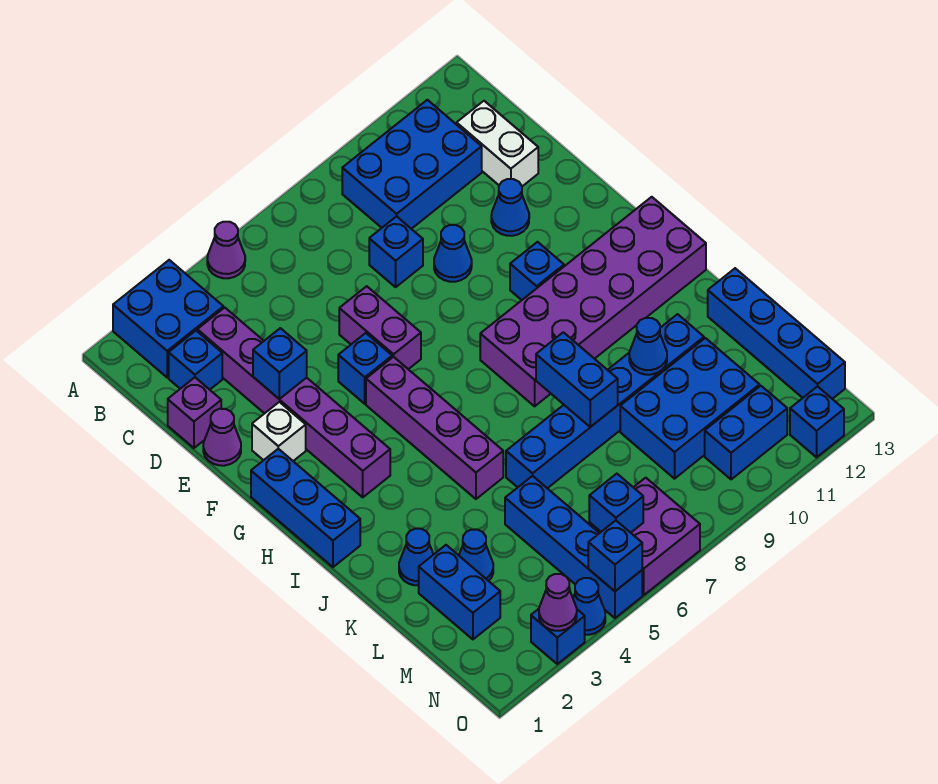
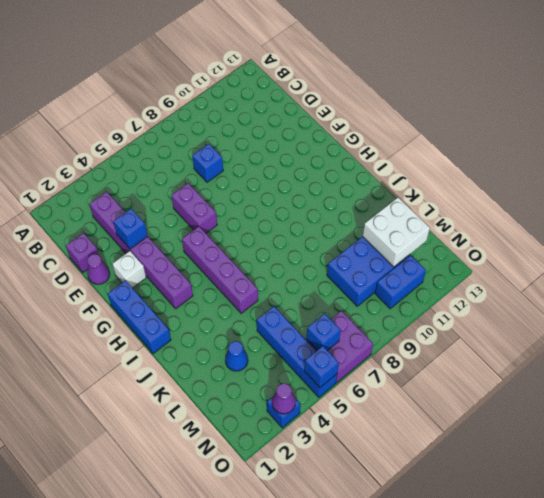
white brick L11:M12 level 2 -> none
none -> blue brick A2:B3 level 1
none -> purple cone A5 level 1
none -> blue brick B9:C11 level 1
none -> blue brick C2 level 1

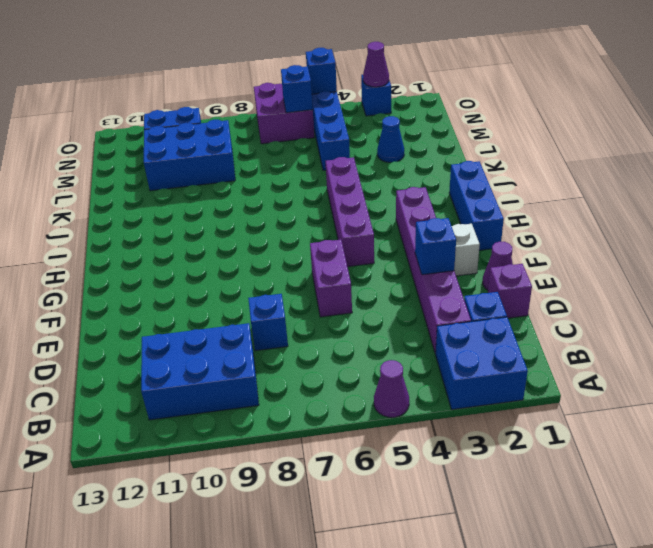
none -> white brick C12:D12 level 1
none -> blue cone E9 level 1
none -> blue cone E11 level 1
none -> blue brick F5 level 1

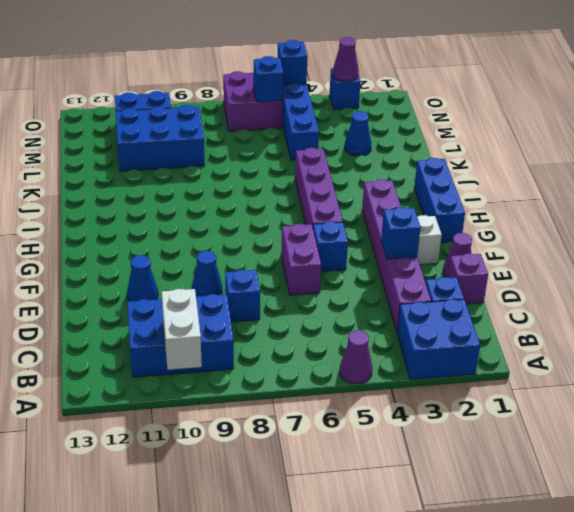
white brick A10:B10 level 2 -> white brick C12:D12 level 1
none -> blue brick G10 level 1
none -> purple brick H8:I13 level 1
none -> blue cone K2 level 1
none -> blue brick K6:K11 level 1

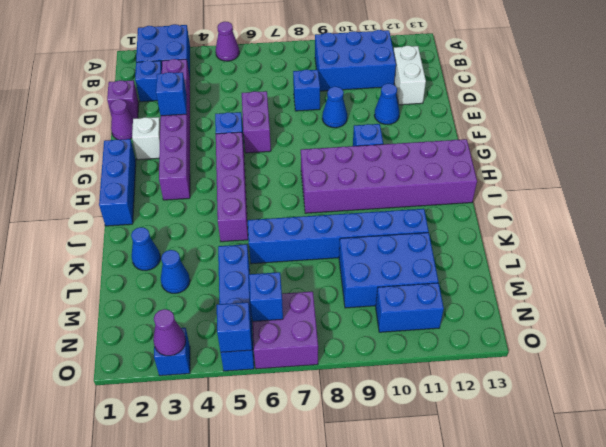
none -> blue brick K13:N13 level 1
none -> blue brick L2:M2 level 1
none -> blue cone O4 level 1
none -> blue brick O12 level 1

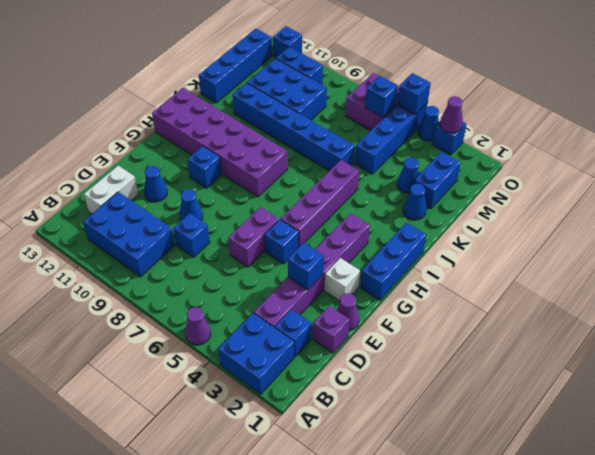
none -> blue brick J8:K8 level 2
none -> blue cone K10 level 2

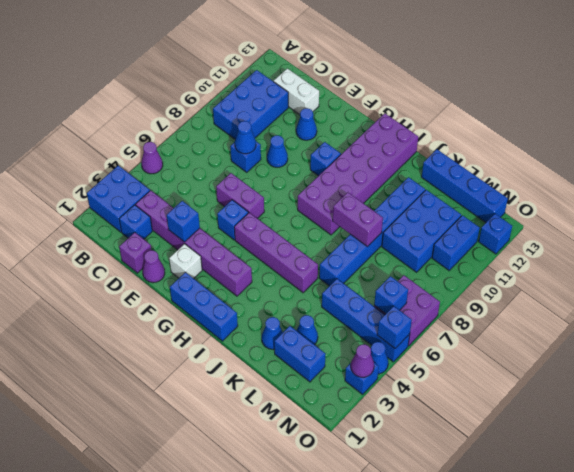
blue cone D8 level 2 -> blue cone K10 level 2
purple brick J8:K8 level 2 -> blue brick J8:K8 level 2

